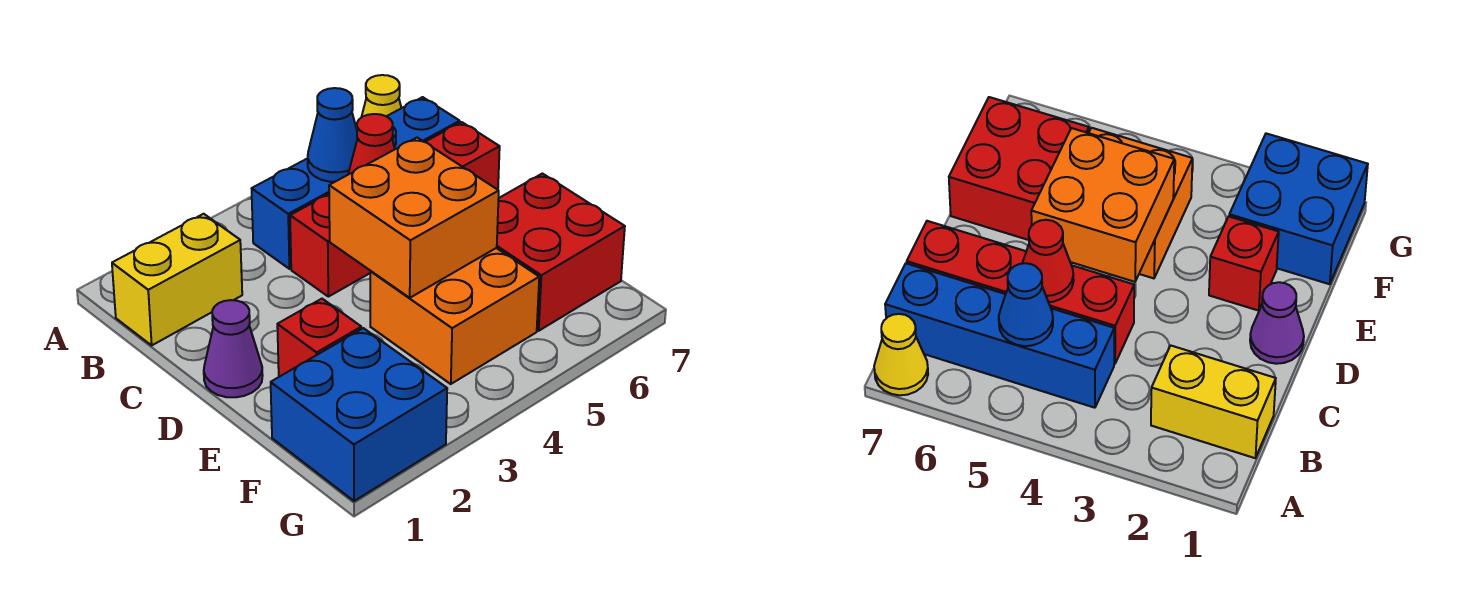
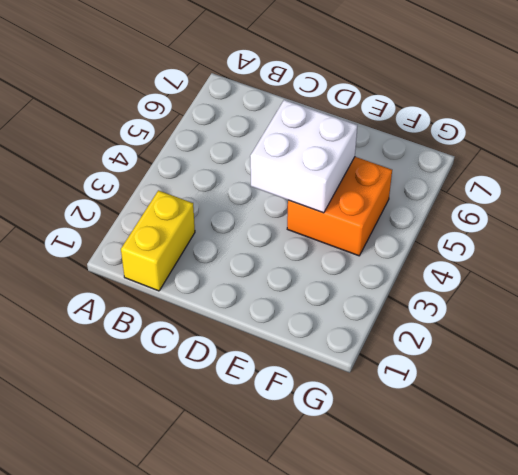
white brick D4:E5 level 2 -> orange brick D4:E5 level 2
none -> yellow cone A7 level 1
none -> blue brick B4:B7 level 1
none -> red brick C4:C7 level 1

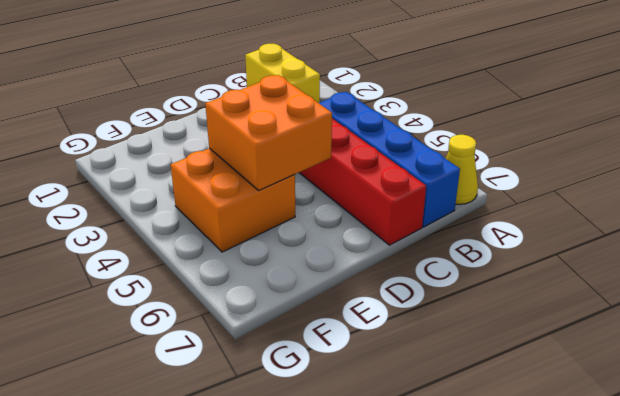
none -> purple cone D1 level 1
none -> red brick E2 level 1
none -> red brick E6:F7 level 1

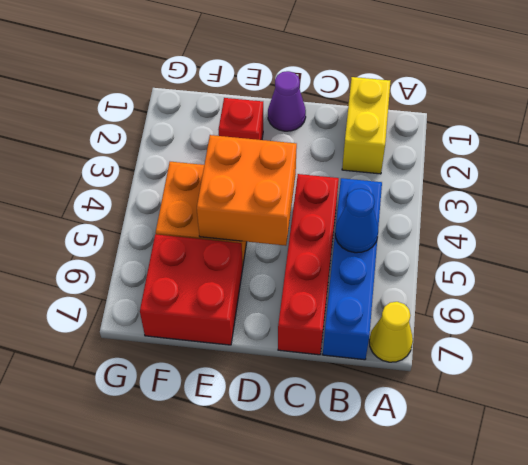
none -> blue brick F1:G2 level 1
none -> red cone C5 level 2

